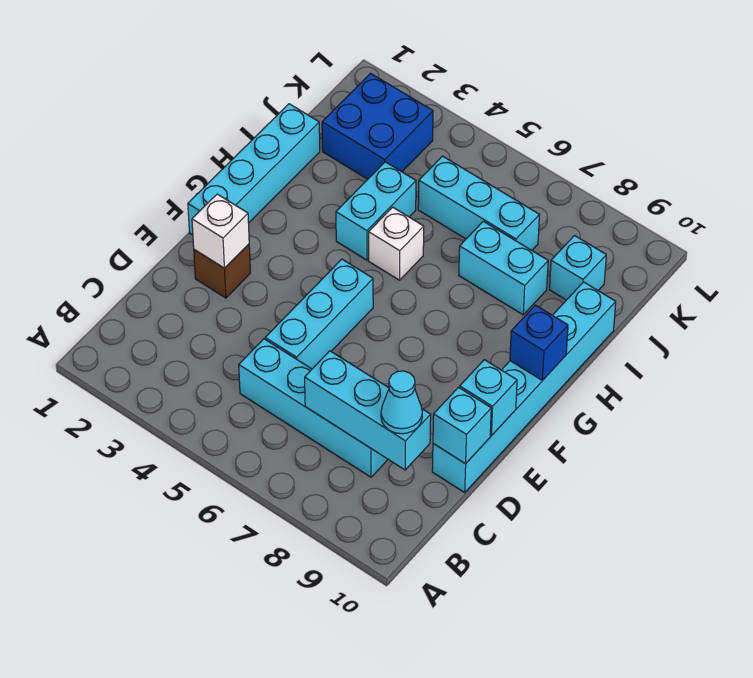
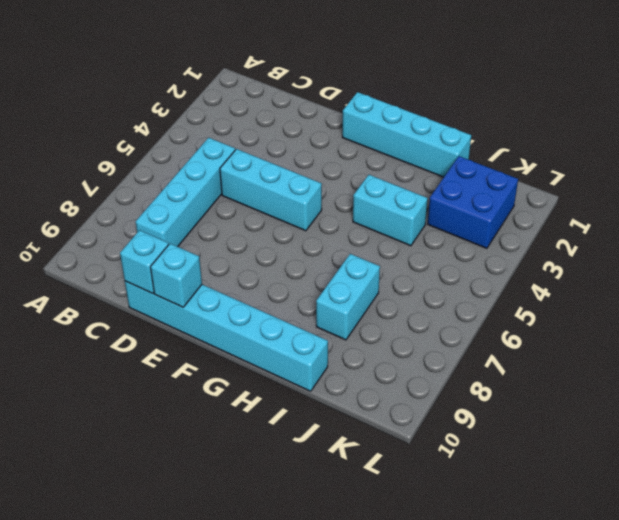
none -> brown brick E2 level 1
none -> white brick H5 level 1
none -> cyan brick J5:J7 level 1

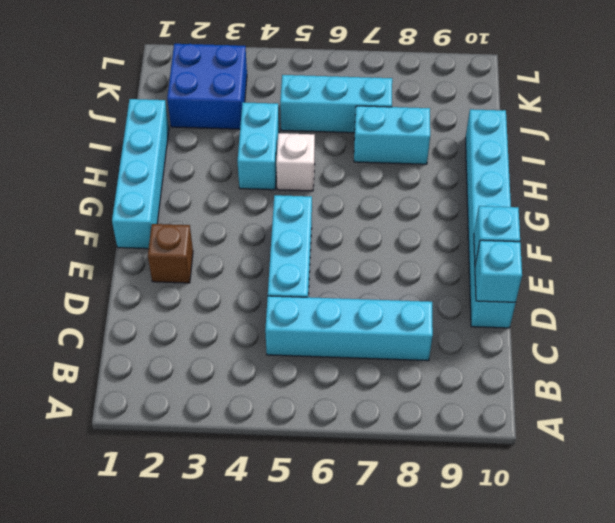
none -> cyan brick J9 level 1
none -> cyan brick C7:C9 level 2
none -> white brick E2 level 2

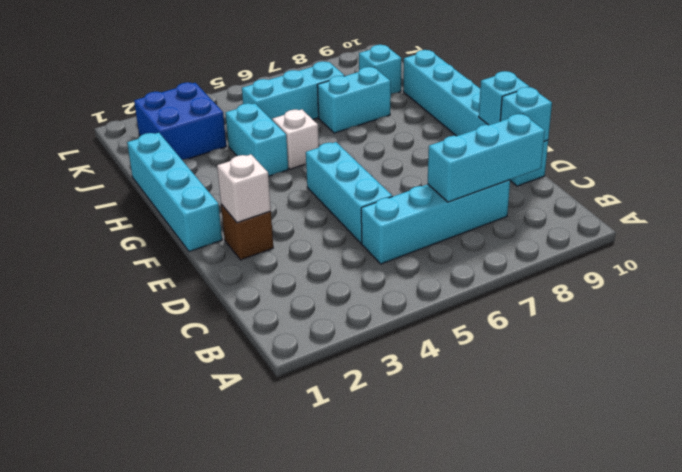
none -> blue brick G10 level 2
none -> cyan cone C9 level 3

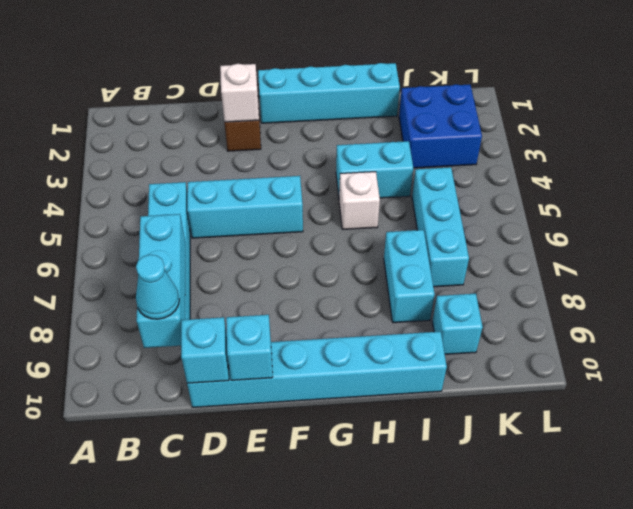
none -> blue brick G10 level 2

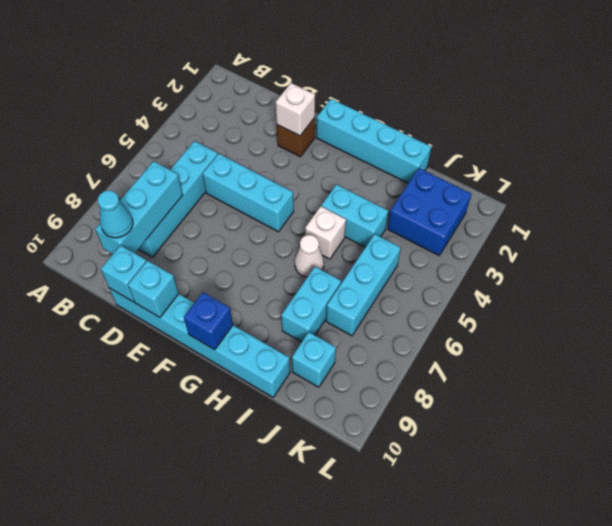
white cone H6 level 1 -> none

